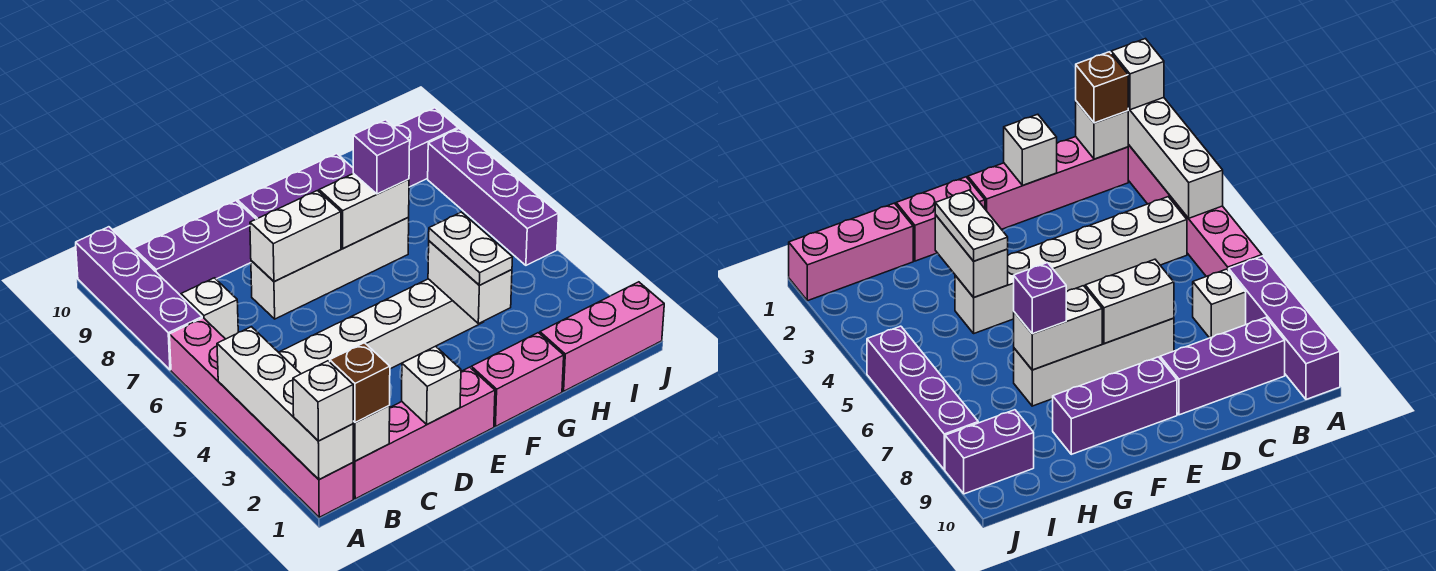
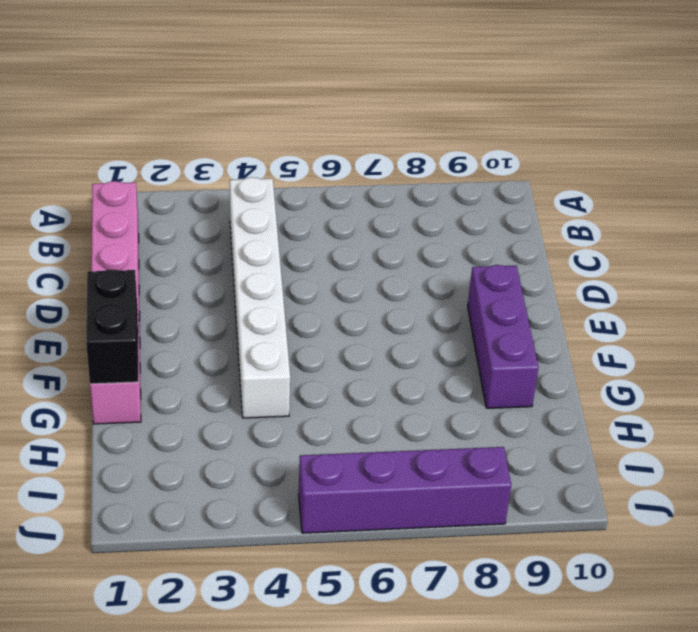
black brick F1:G1 level 2 -> none
none -> pink brick A1:A6 level 1
none -> purple brick A7:A10 level 1
none -> white brick B7 level 1

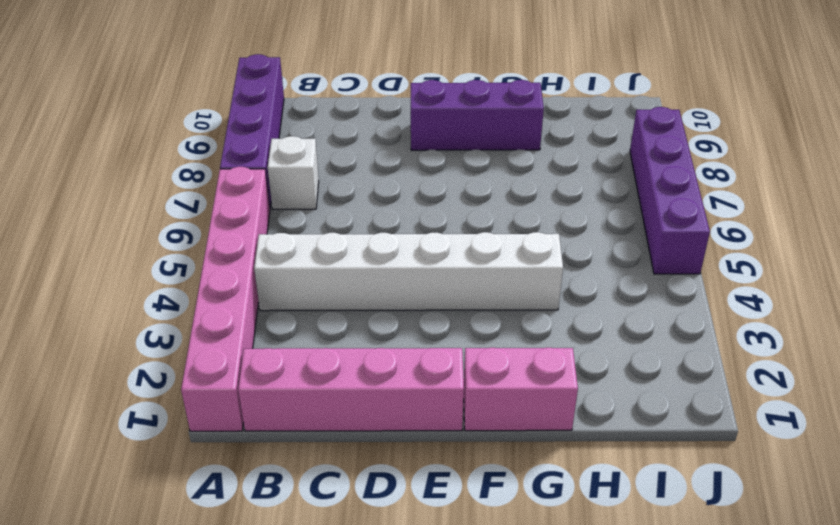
none -> purple brick B9:D9 level 1
none -> white brick D7:G7 level 1
none -> pink brick H1:J1 level 1

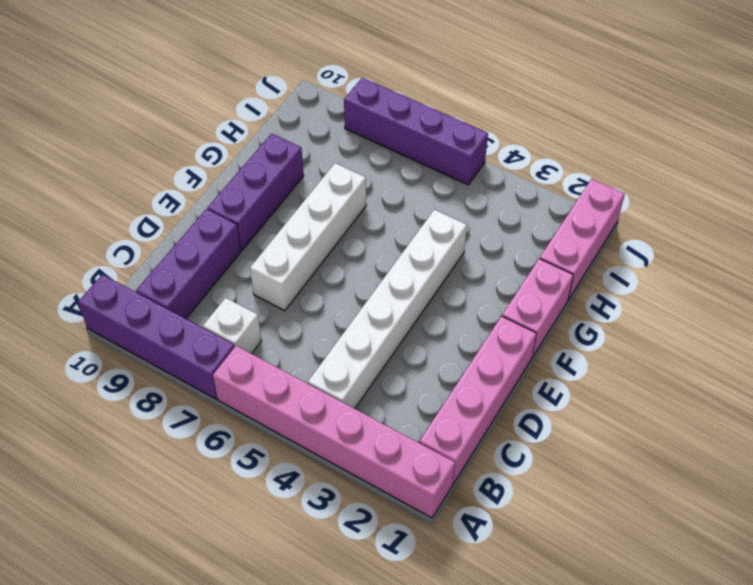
none -> purple brick I9:J9 level 1
none -> white brick A1:A4 level 2
none -> white brick B1 level 2

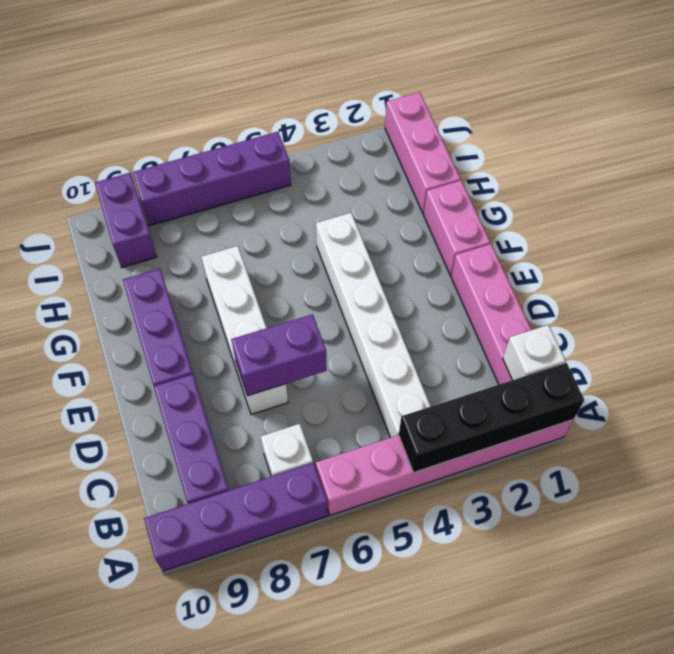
black brick A1:A4 level 2 -> white brick A1:A4 level 2
purple brick D6:D7 level 2 -> white brick D7:E7 level 2
none -> white brick D1 level 2
none -> white brick F7:G7 level 2
none -> white brick G3:G4 level 2

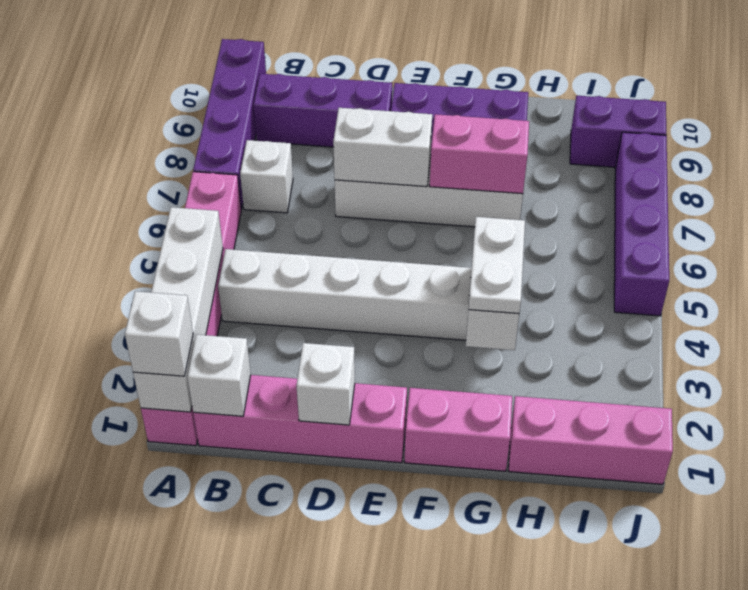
pink brick F7:G7 level 2 -> white brick F7:G7 level 2
none -> brown brick B1 level 3
none -> purple brick G7 level 3

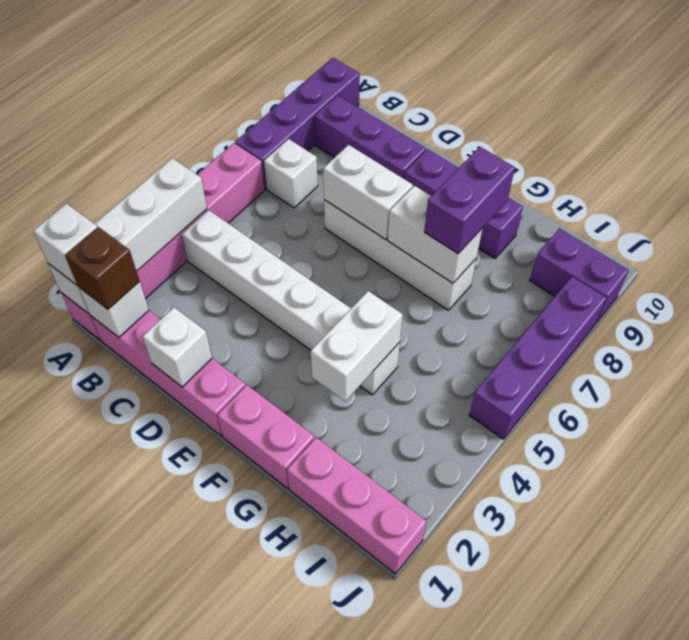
purple brick G7:G8 level 3 -> purple brick G7 level 3
none -> white plate G3:G4 level 3

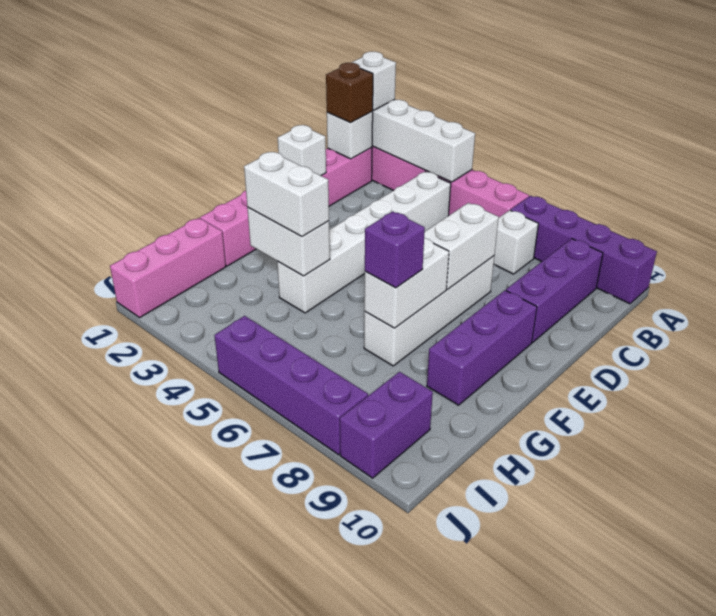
white brick G3:G4 level 3 -> white plate G3:G4 level 3

